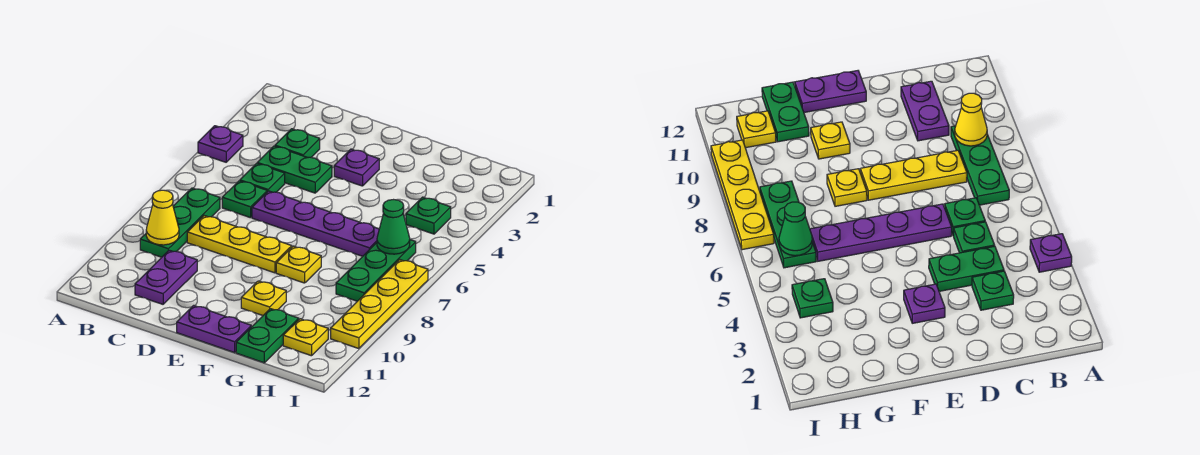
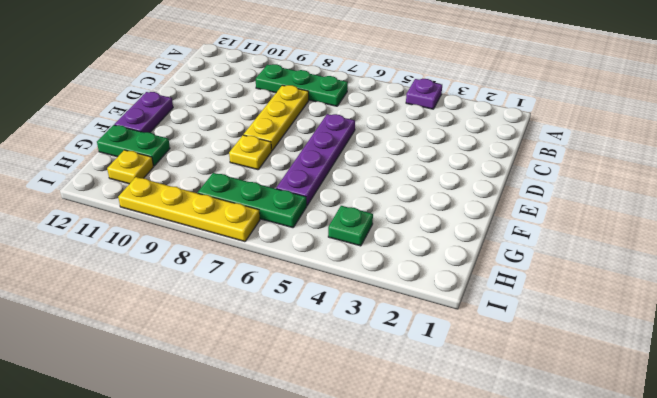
none -> green plate C3 level 1
none -> green plate C4:D4 level 1
none -> green plate C5 level 1

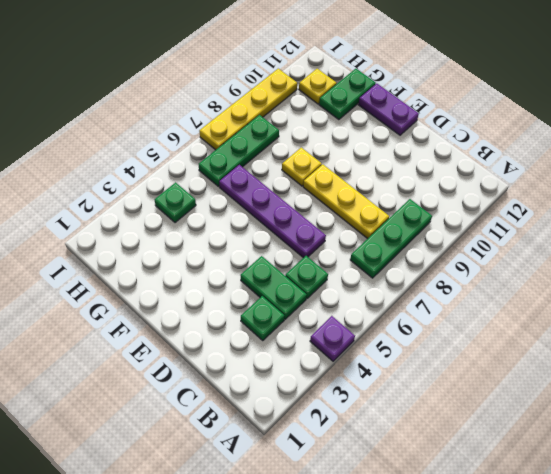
none -> green plate C6 level 1
none -> purple plate C10:C11 level 1
none -> purple plate E3 level 1

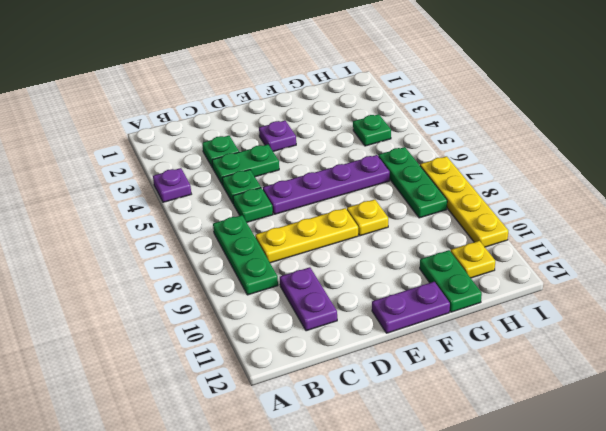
none -> yellow plate F10 level 1
none -> yellow cone B9 level 2
none -> green cone H6 level 2

